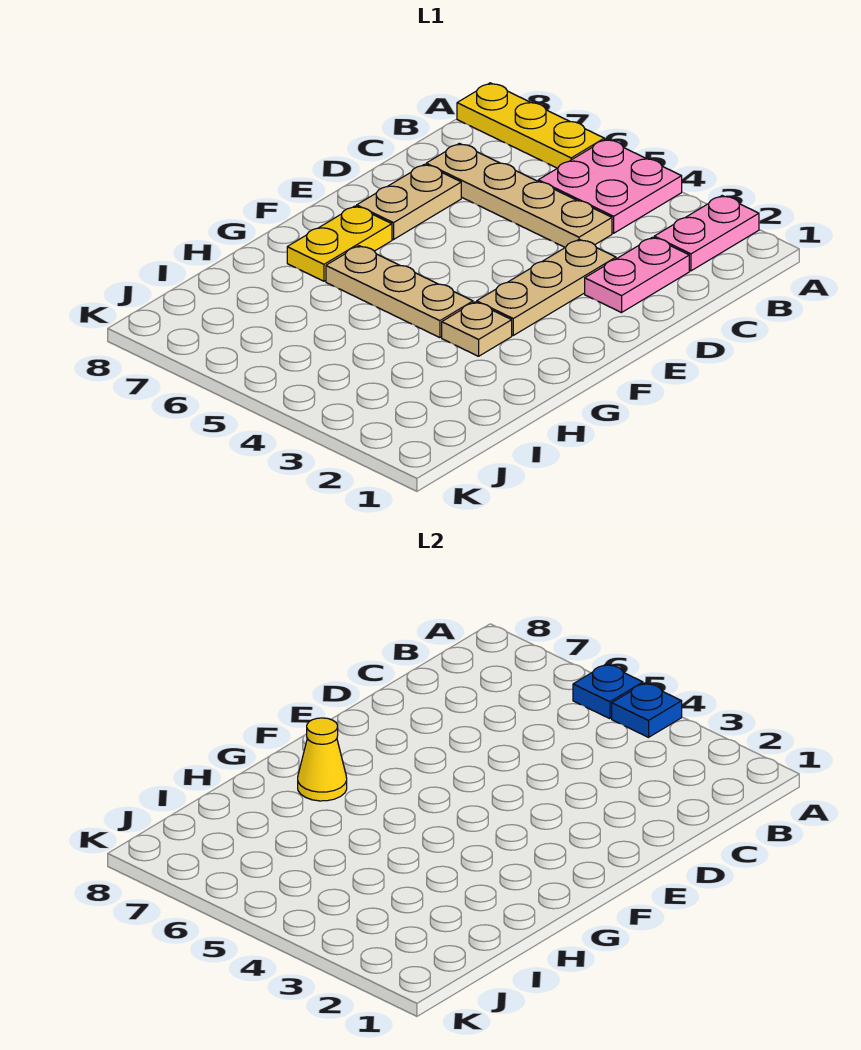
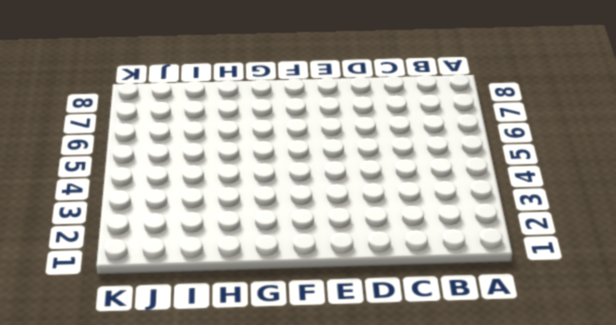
none -> pink plate A2:B2 level 1
none -> pink plate A4:B5 level 1
none -> yellow plate A6:A8 level 1

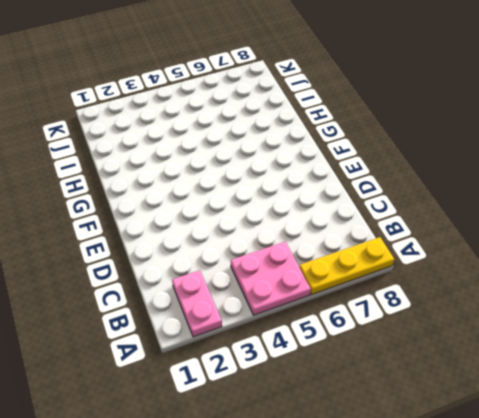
none -> pink plate C2:D2 level 1
none -> tan plate C4:C7 level 1
none -> tan plate D3:F3 level 1

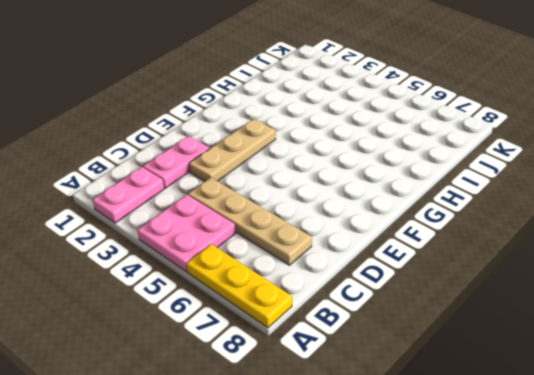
none -> tan plate D7:E7 level 1
none -> yellow plate F7:G7 level 1
none -> tan plate G3 level 1

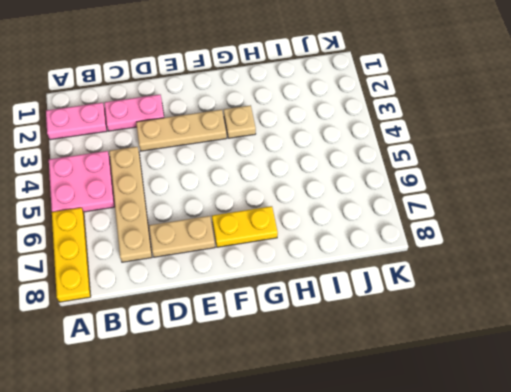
none -> tan plate G4:G6 level 1
none -> blue plate A4 level 2
none -> blue plate A5 level 2

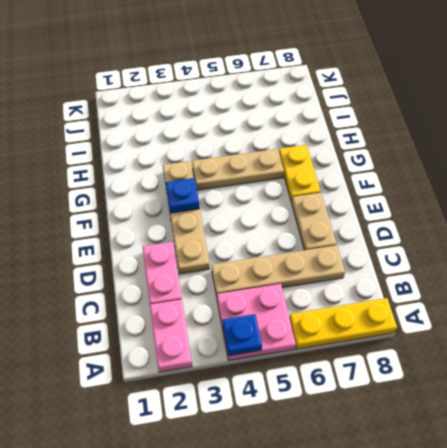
blue plate F3 level 2 -> blue plate A5 level 2
none -> yellow cone G7 level 2

